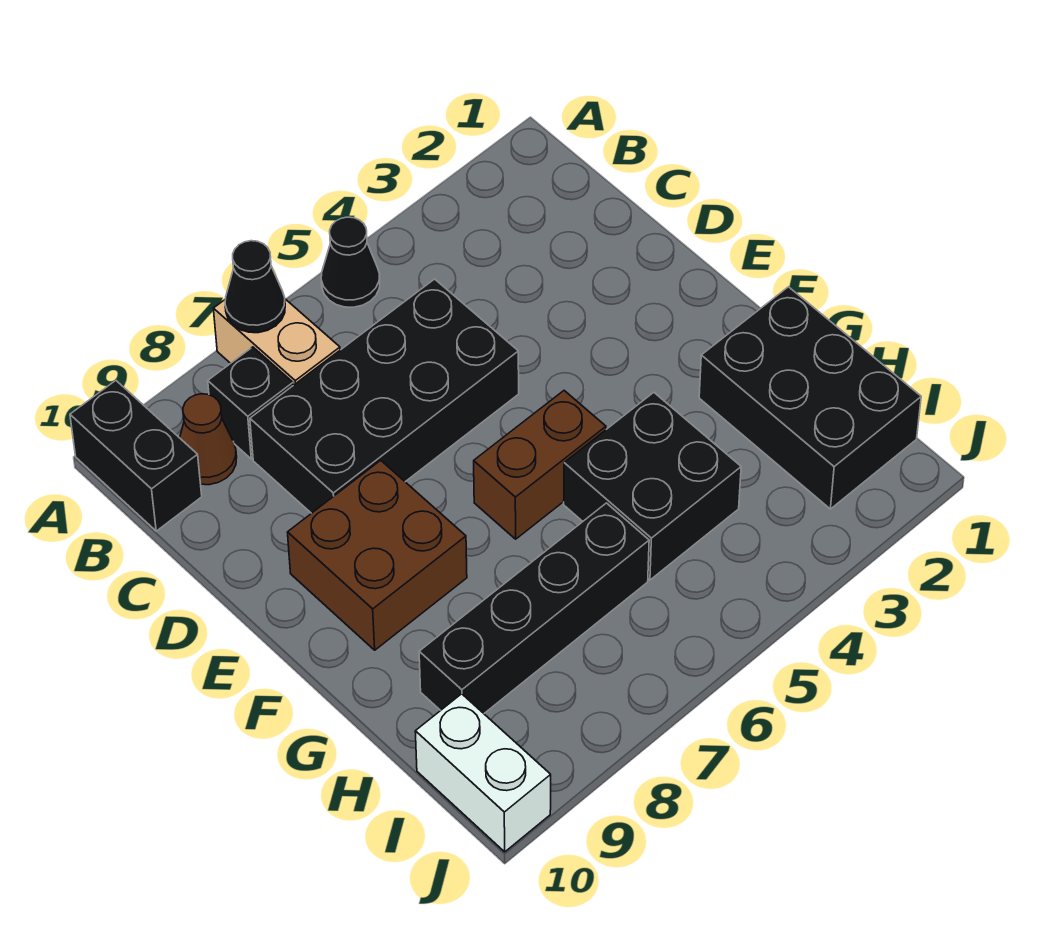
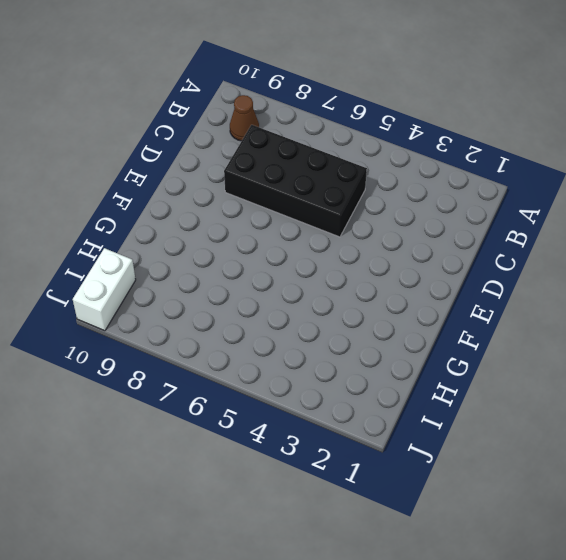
none -> black cone A5 level 1
none -> tan brick A7:B7 level 1
none -> black brick A10:B10 level 1

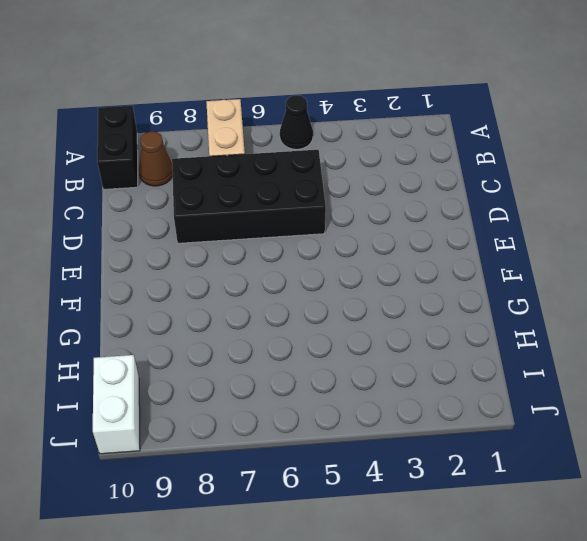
none -> black brick B8 level 1
none -> brown brick E8:F9 level 1
none -> brown brick F5:F6 level 1

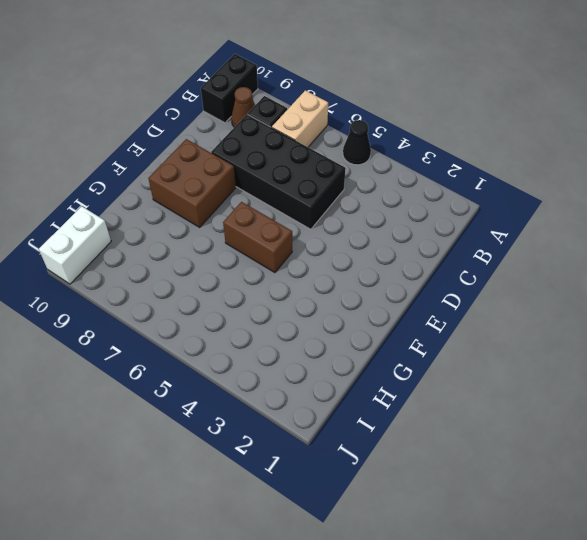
none -> black brick G1:I2 level 1
none -> black brick G4:H5 level 1
none -> black brick H6:H9 level 1

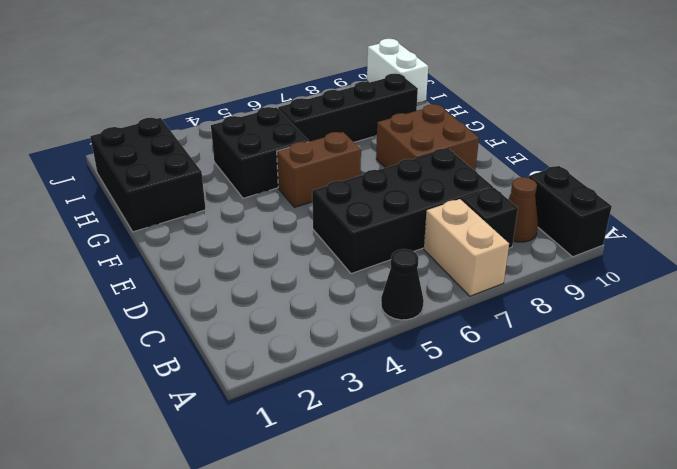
none -> black cone A7 level 2

